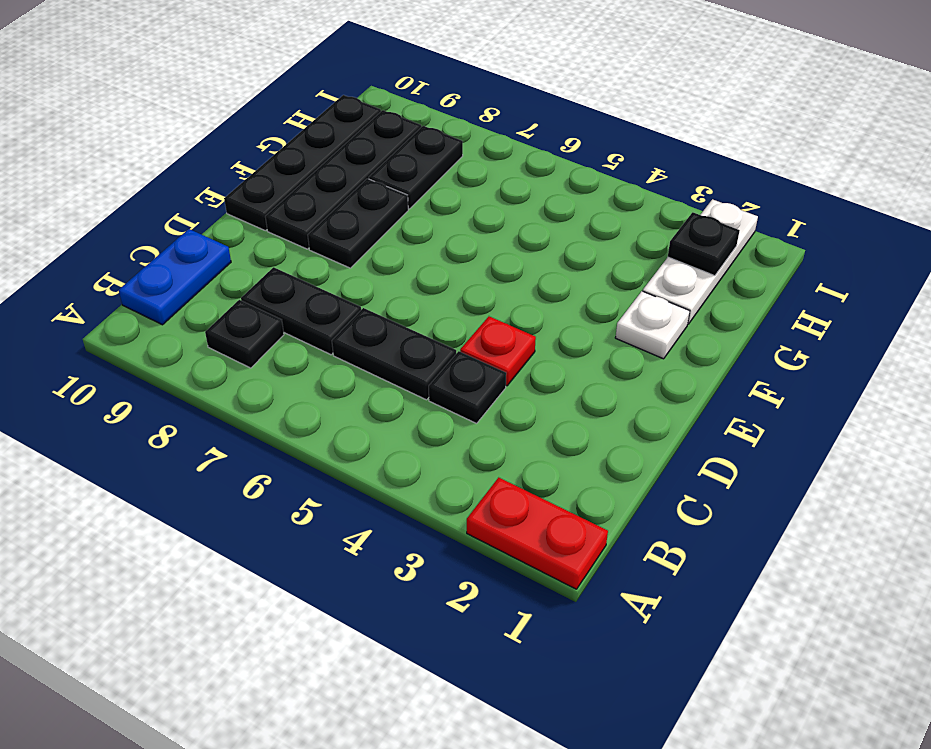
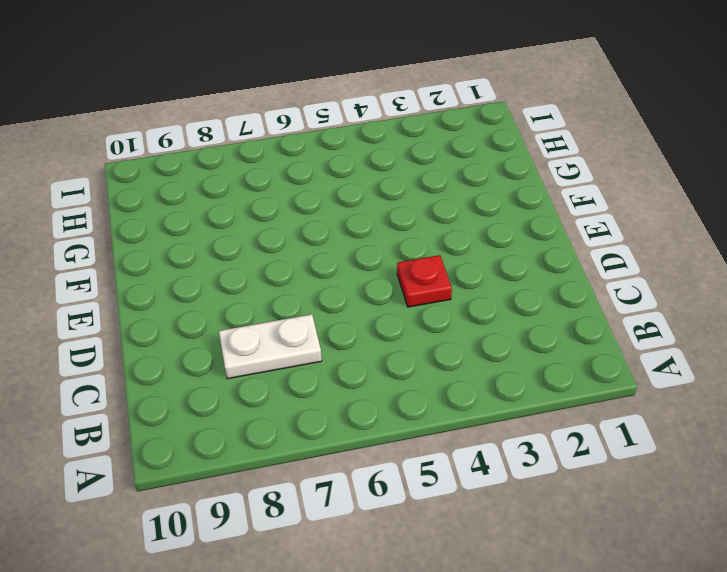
white plate C7:C8 level 1 -> black plate C7:C8 level 1
none -> red plate A1:A2 level 1
none -> black plate B8 level 1
none -> blue plate B10:C10 level 1

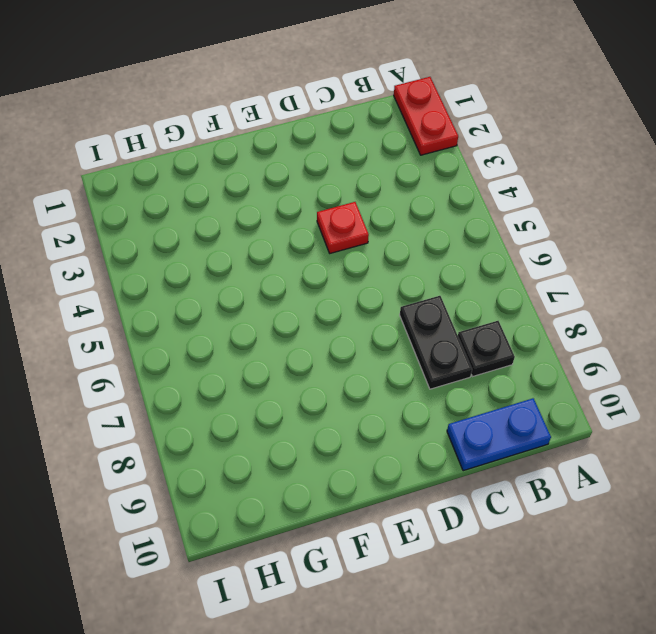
none -> black plate C4 level 1
none -> black plate C5:C6 level 1
none -> black plate E8:F8 level 1

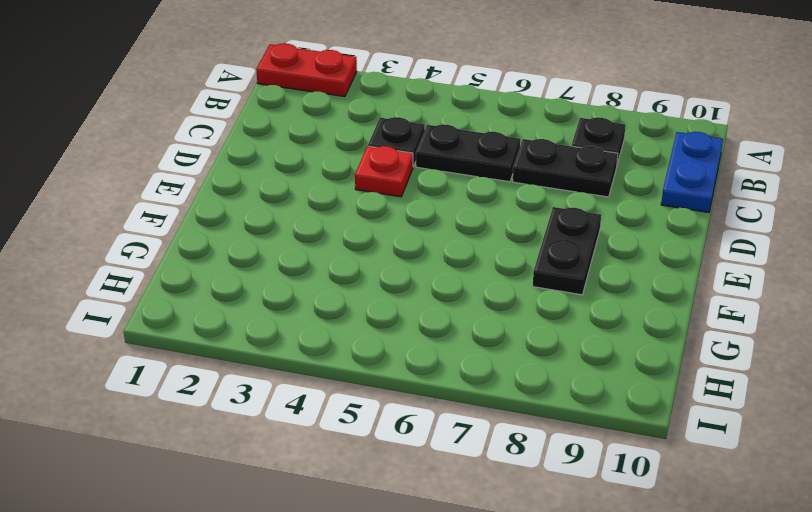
none -> black plate E9:H9 level 1
none -> black plate E10:H10 level 1
none -> white plate F2 level 1

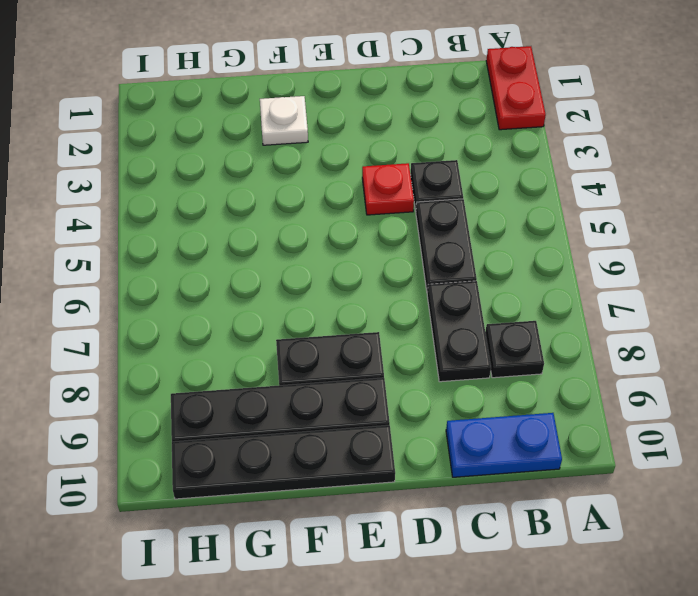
none -> white plate G2:I2 level 1
none -> black plate G8:H8 level 1
none -> black plate H2 level 2

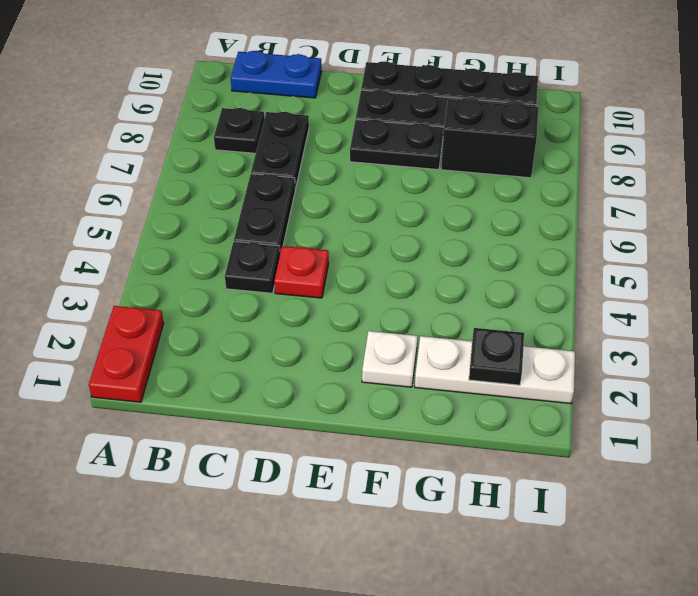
black brick G8:H8 level 1 -> black plate G8:H8 level 1

